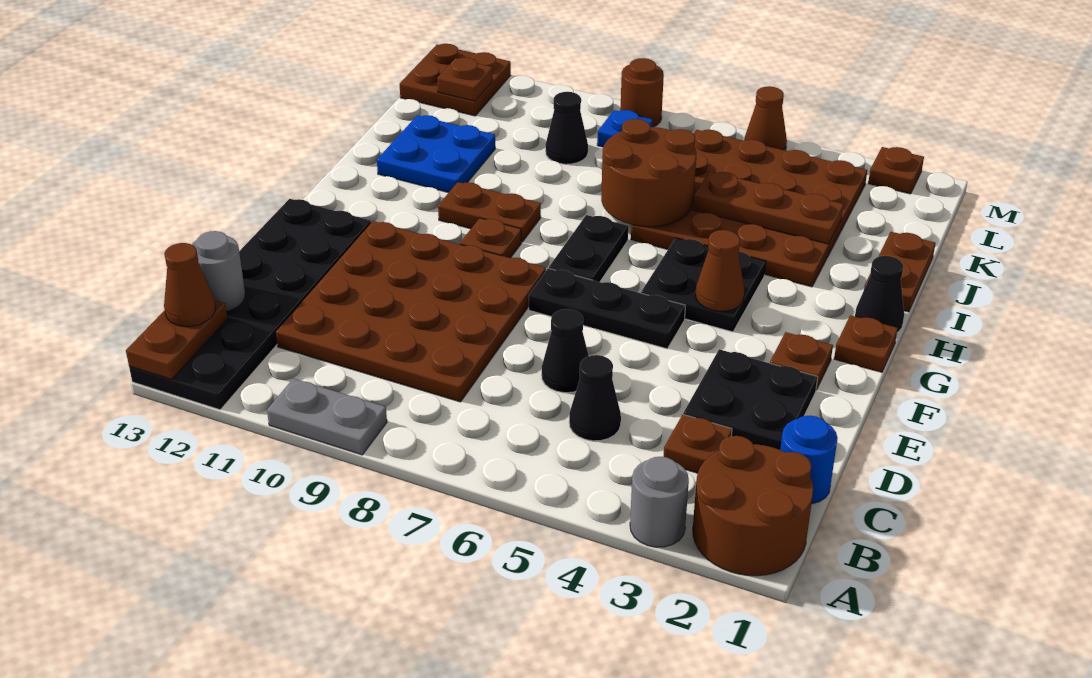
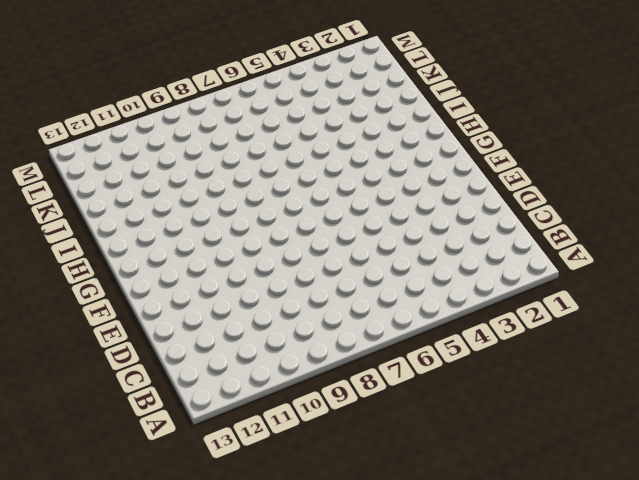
none -> brown round brick A1:B2 level 1
none -> grey round brick A3 level 1
none -> grey plate A9:A10 level 1
none -> black plate A12:F13 level 1

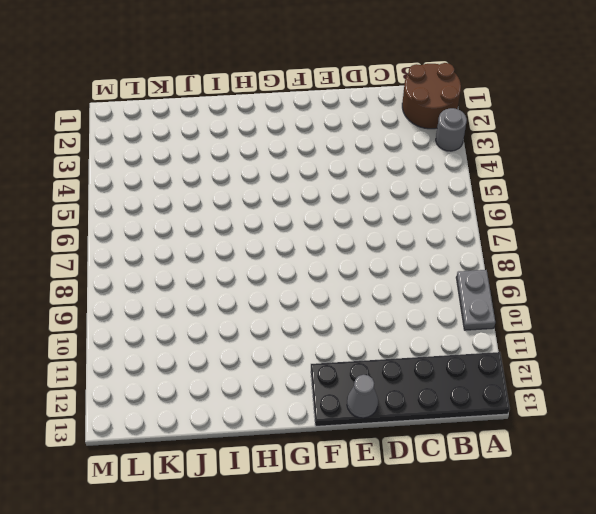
grey cone E13 level 2 -> none
none -> blue round brick C1 level 1
none -> brown plate C3 level 1
none -> black cone C5 level 1
none -> brown plate C8:F11 level 1

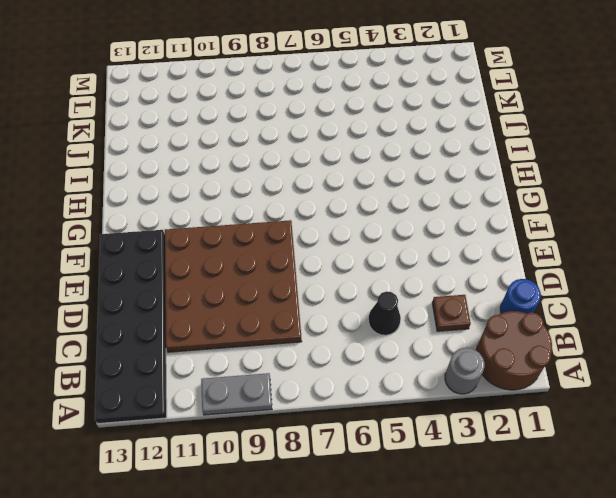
none -> black plate D2:E3 level 1
none -> black cone D6 level 1
none -> brown plate F2 level 1
none -> black plate F5:F7 level 1

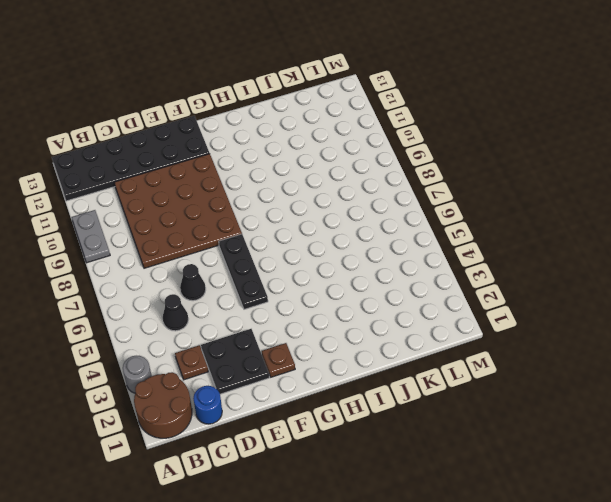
none -> brown plate G1 level 1
none -> black plate G4:H5 level 1
none -> black plate G7:H7 level 1
none -> brown plate G9 level 1

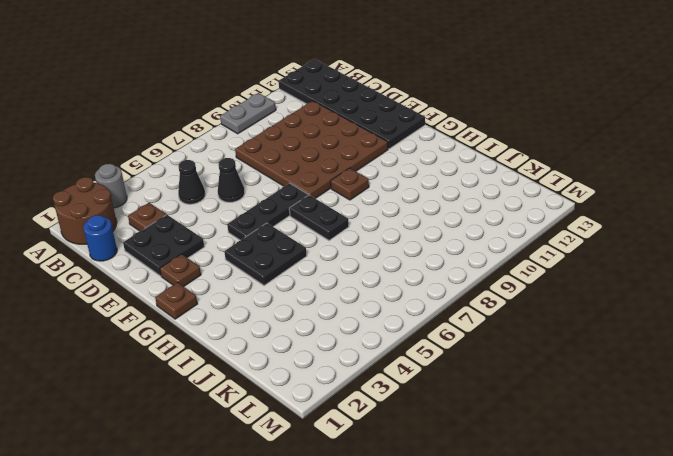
none -> black cone H1 level 1
none -> brown plate H9:H10 level 1
none -> brown plate I1:J1 level 1
none -> brown plate I3:L6 level 1

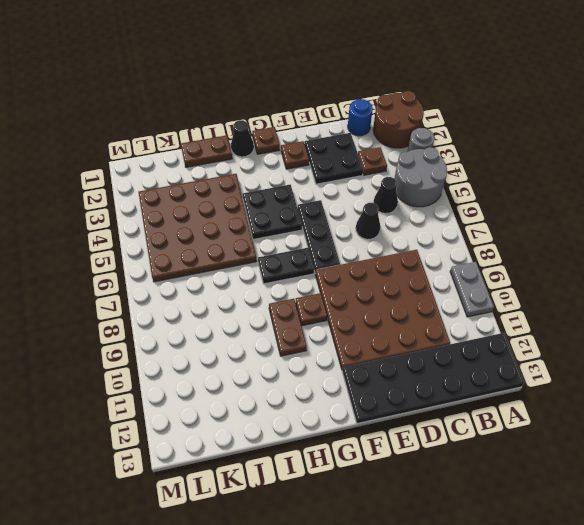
grey round brick A4:B5 level 1 -> none
none -> blue plate I11:J12 level 1
none -> black cone K9 level 1
none -> blue plate L8 level 1
none -> brown plate L12:M13 level 1

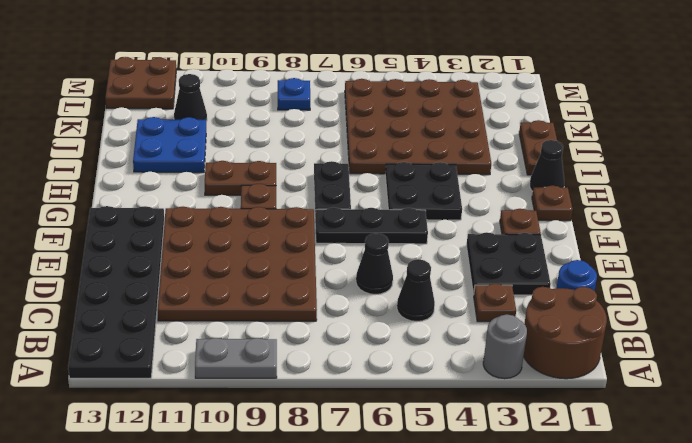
black cone K11 level 1 -> black cone K9 level 1
none -> brown plate M2 level 1
none -> brown cone M5 level 1
none -> brown round brick M8 level 1
none -> brown plate A13:B13 level 2

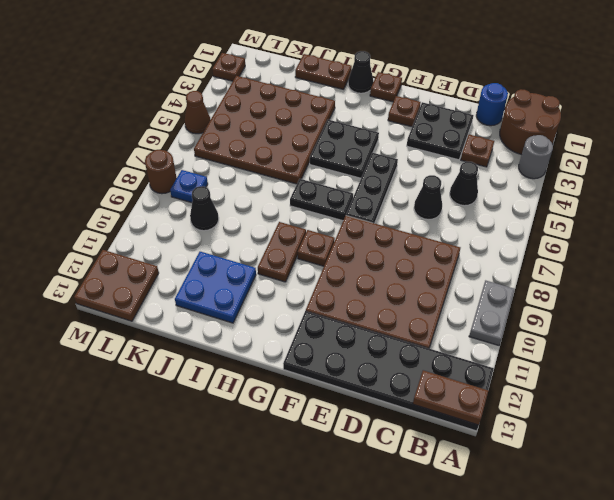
none -> grey round brick C13 level 2
none -> brown cone G4 level 2
none -> brown round brick I6:J7 level 2
none -> brown plate J3:J5 level 2

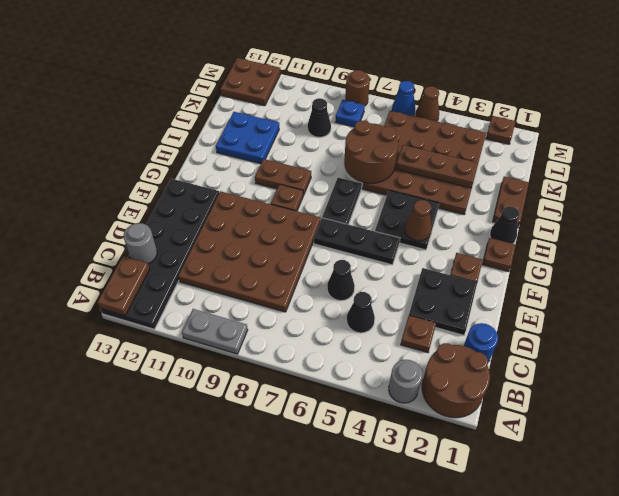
blue cone M6 level 1 -> none
none -> brown plate L12 level 2
none -> brown cone B13 level 3

